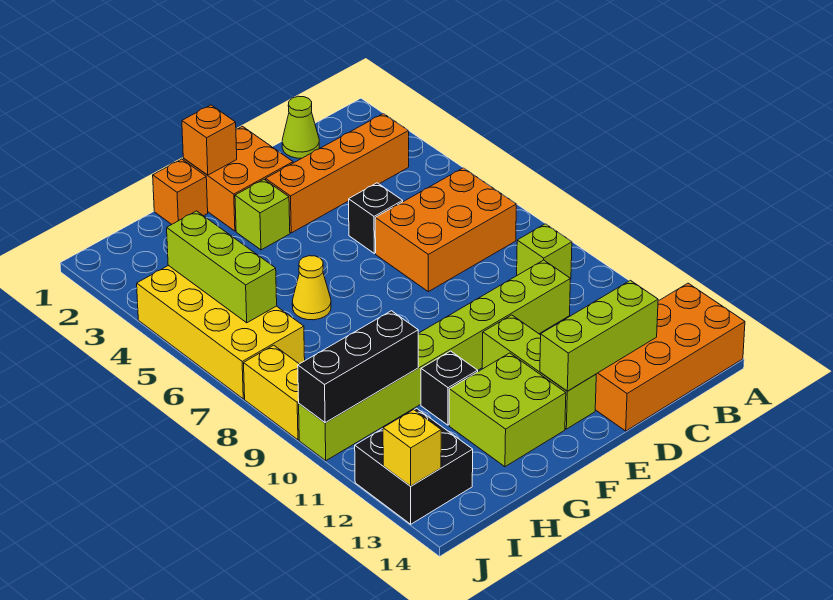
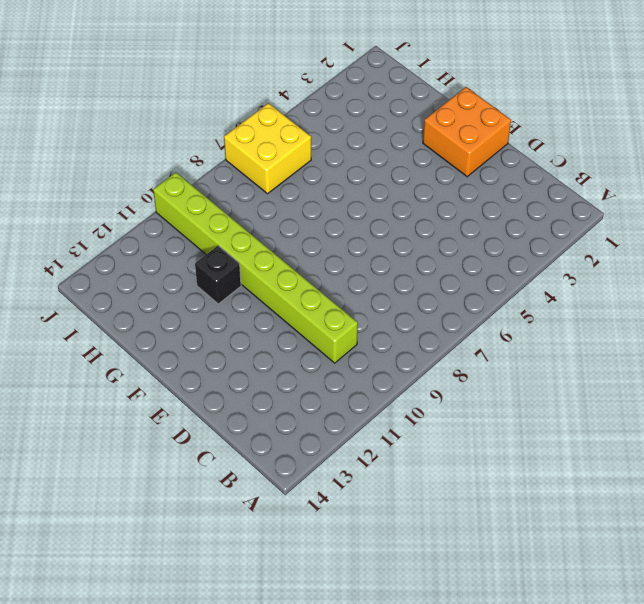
yellow brick I6:J7 level 1 -> yellow brick I4:J7 level 1
none -> orange brick A13:D14 level 1
none -> orange brick B3:E3 level 1
none -> orange brick B6:D7 level 1

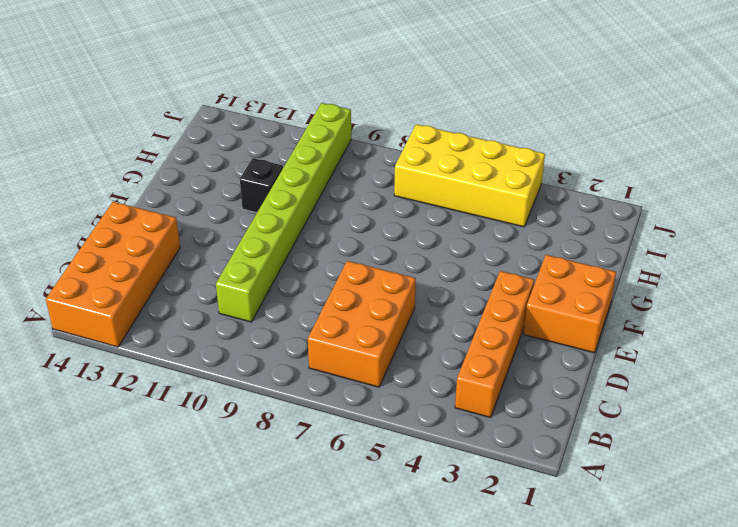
none -> lime brick B9 level 1
none -> lime cone C1 level 1
none -> black brick D5 level 1

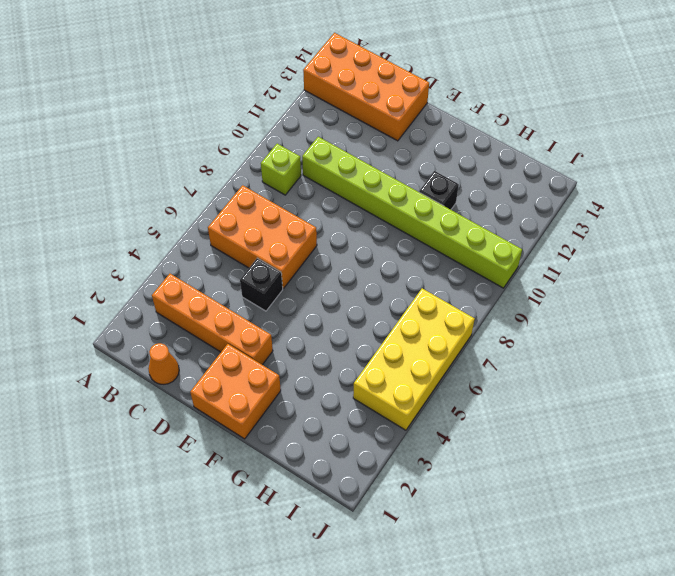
orange cone C1 level 1 -> lime cone C1 level 1
none -> lime brick E11:E13 level 1
none -> lime brick F3 level 1
none -> lime brick F12:G13 level 1

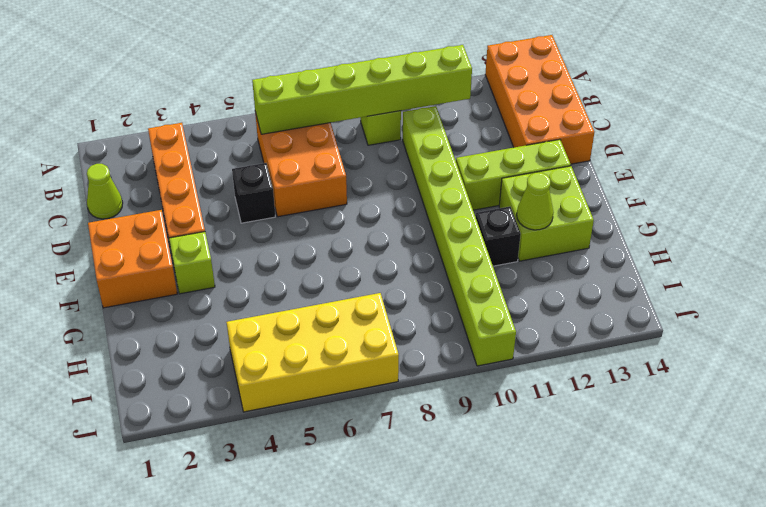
lime brick B6:B11 level 2 -> none
lime cone G12 level 2 -> none
none -> orange brick G1 level 1
none -> yellow cone G6 level 1
none -> black brick I12:J13 level 1

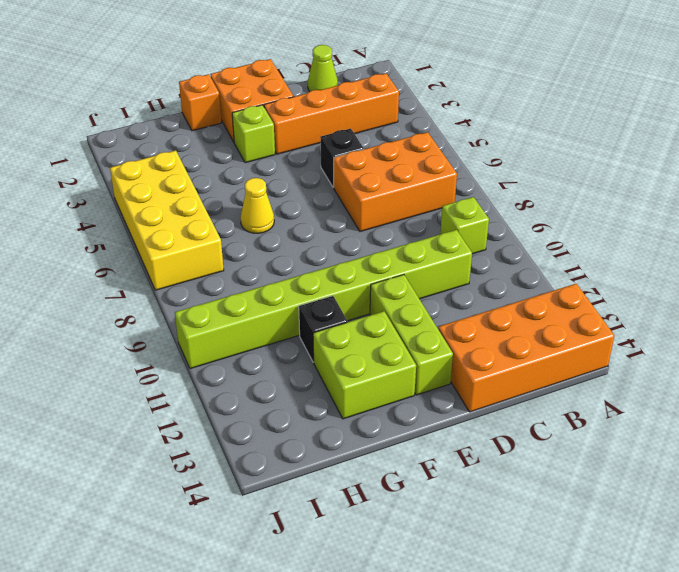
none -> black brick I12:J13 level 1
none -> yellow brick J8:J9 level 1
none -> lime brick C13:E13 level 2

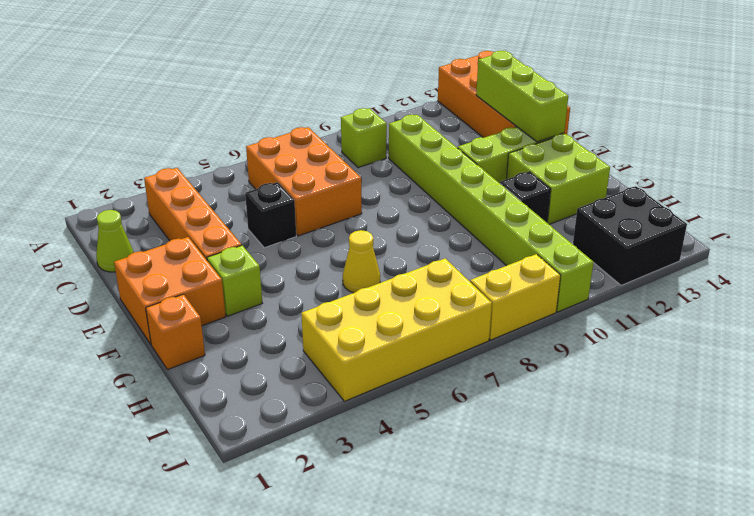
none -> orange brick F1 level 2
none -> black brick H10:J10 level 2
none -> lime brick I4:I6 level 2

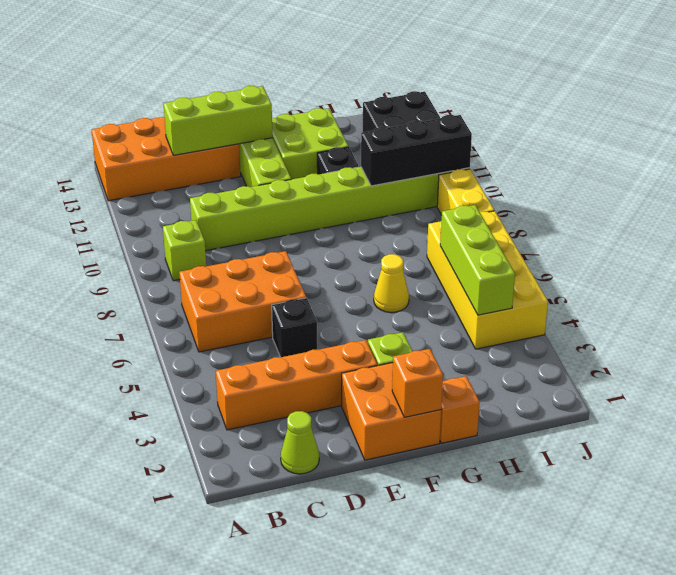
none -> yellow brick J13 level 2

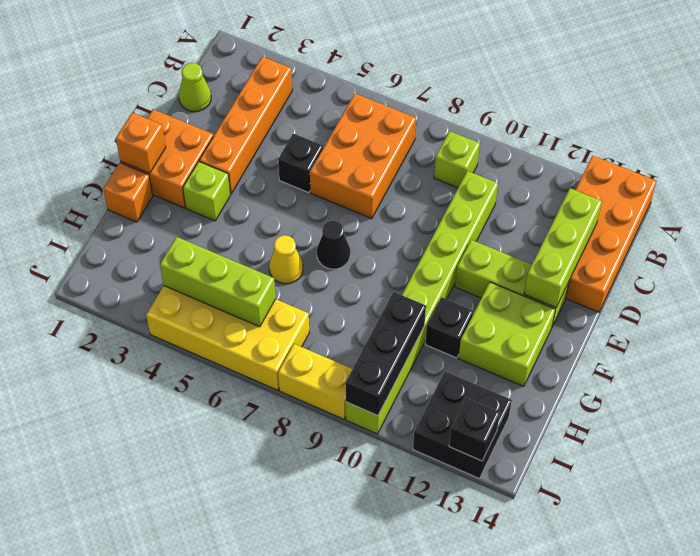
black cone F7 level 1 -> none
black brick J13 level 2 -> yellow brick J13 level 2

